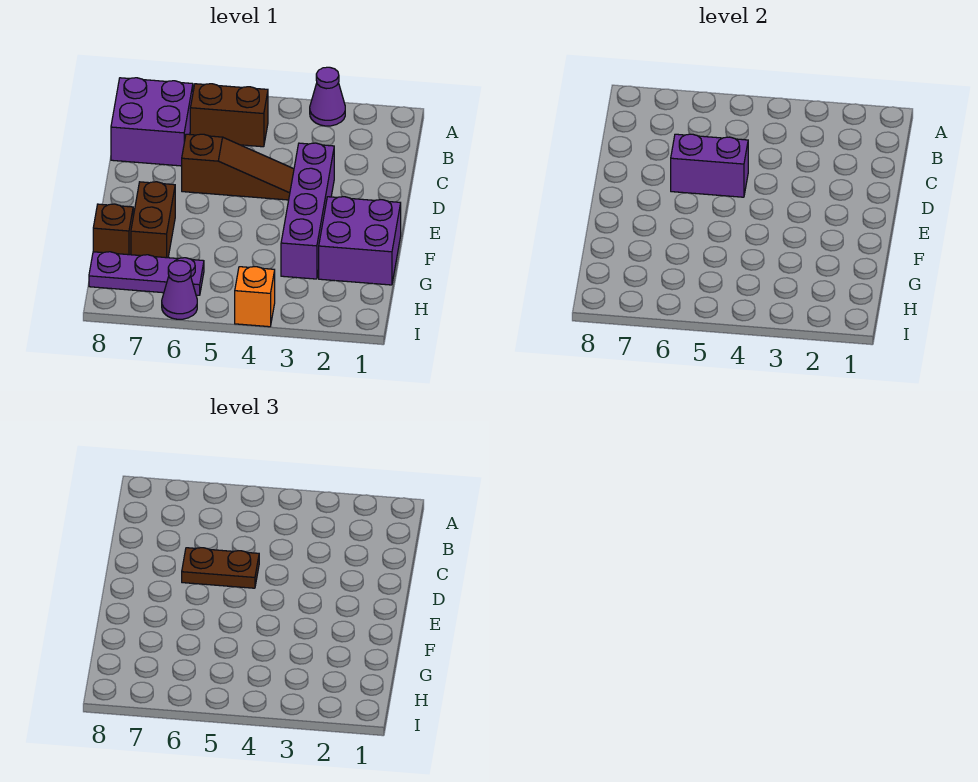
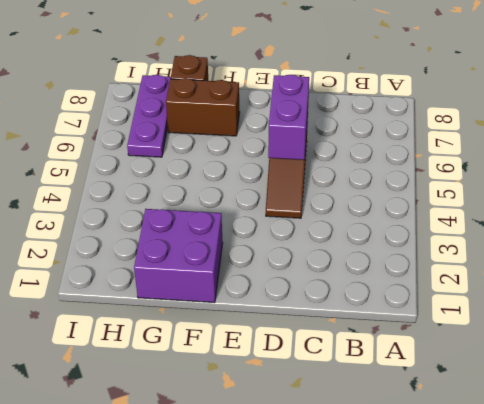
none -> purple cone A3 level 1
none -> brown brick B5:B6 level 1
none -> purple brick B7:C8 level 1

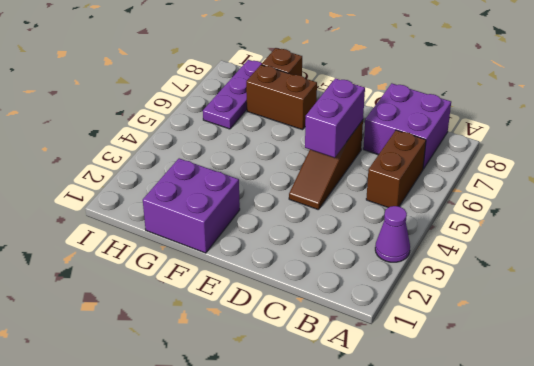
none -> purple brick D3:G3 level 1
none -> orange brick I4 level 1
none -> purple cone I6 level 1

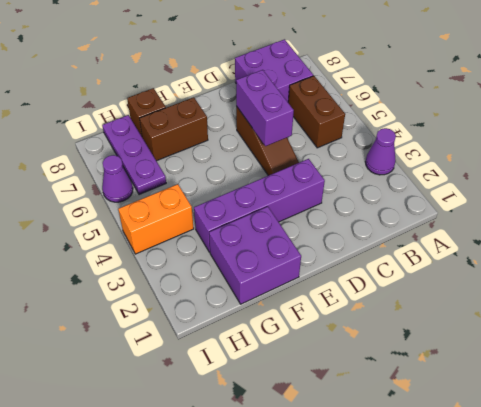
orange brick H4:I4 level 1 -> orange brick I4 level 1
none -> brown plate D5:D6 level 3

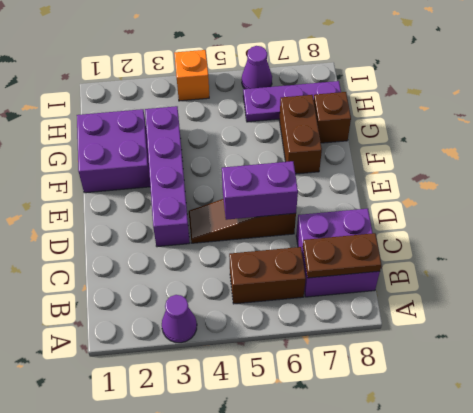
brown plate B7:B8 level 2 -> brown plate D5:D6 level 3

